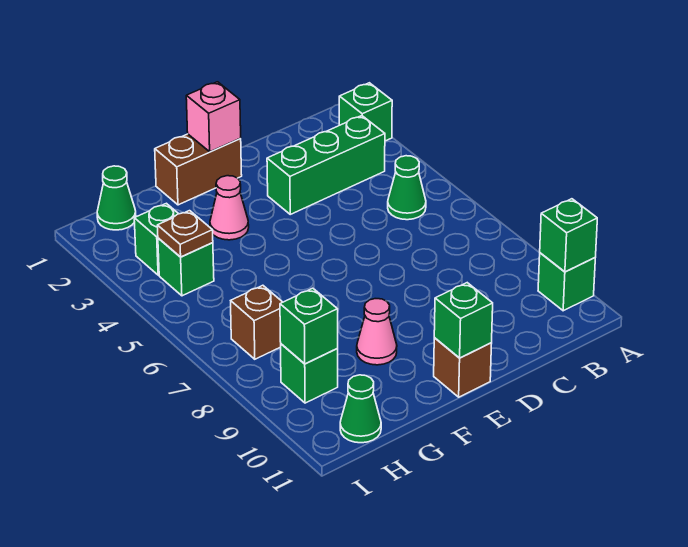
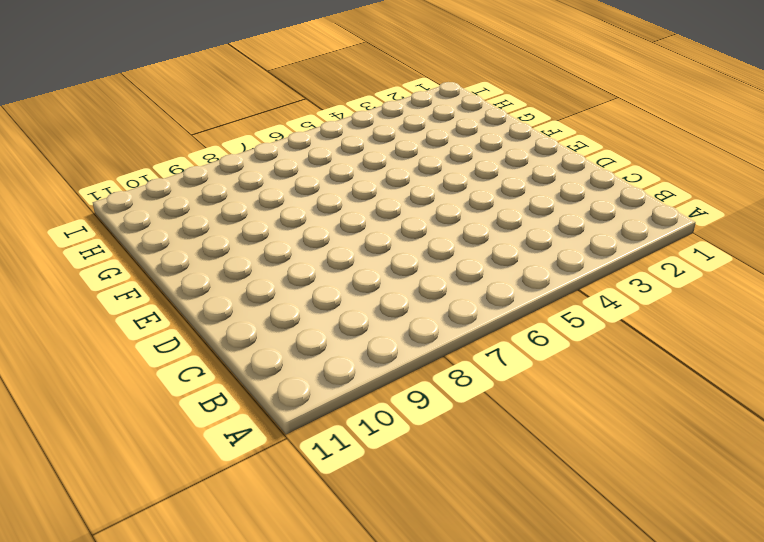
none -> green brick A2 level 1
none -> green brick A10 level 1
none -> green brick B3:D3 level 1

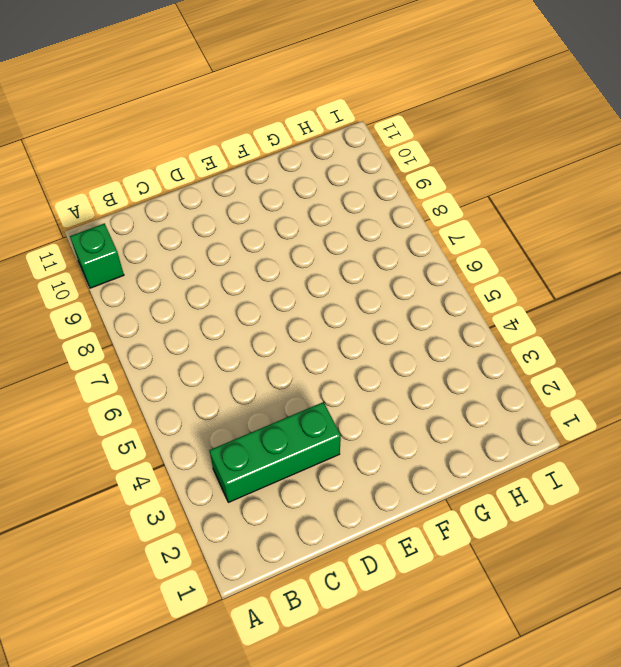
none -> green brick A2 level 1
none -> green cone B5 level 1
none -> brown brick E1:F1 level 1

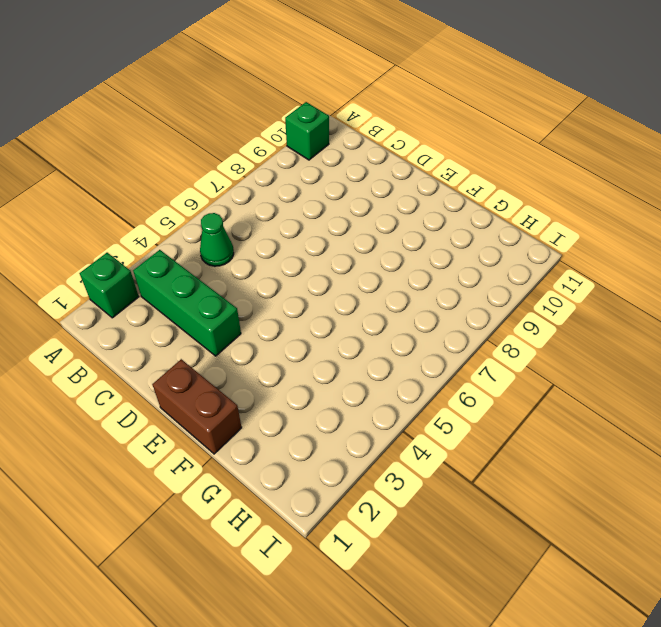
none -> brown brick E11 level 1
none -> pink cone F3 level 1
none -> pink cone F9 level 1

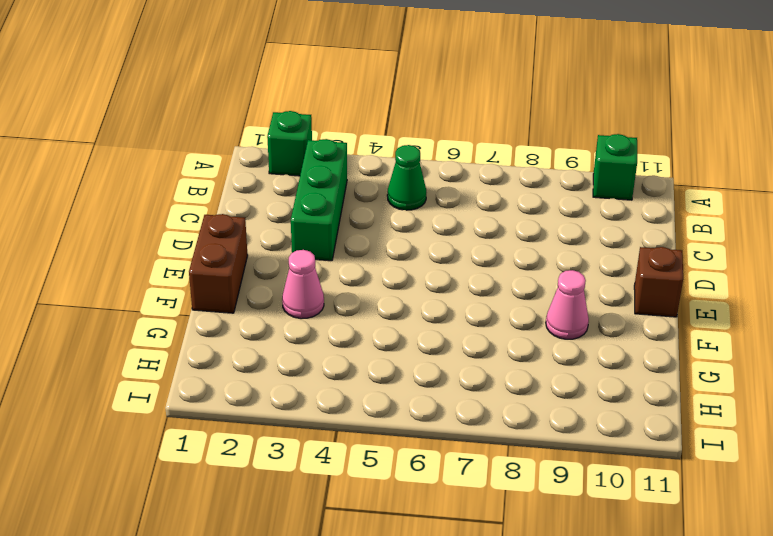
none -> green cone H1 level 1
none -> green brick H3 level 1
none -> green brick H4 level 1

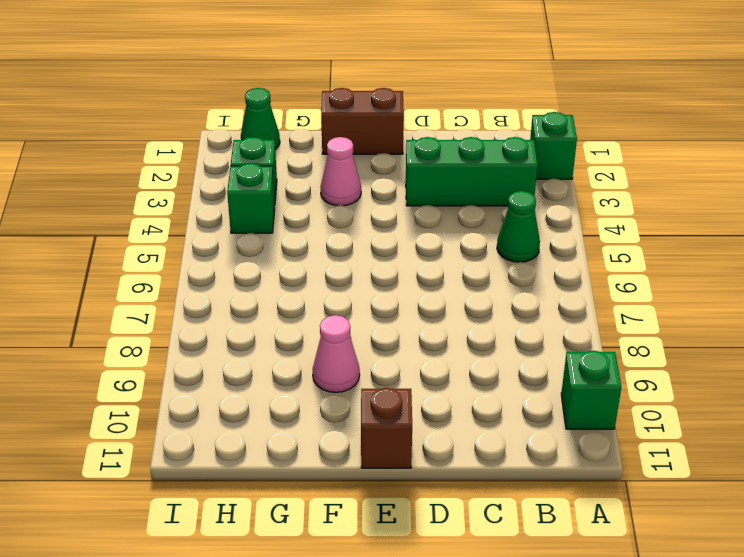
none -> brown brick H7 level 1
none -> green brick H9 level 1
none -> green cone H11 level 1

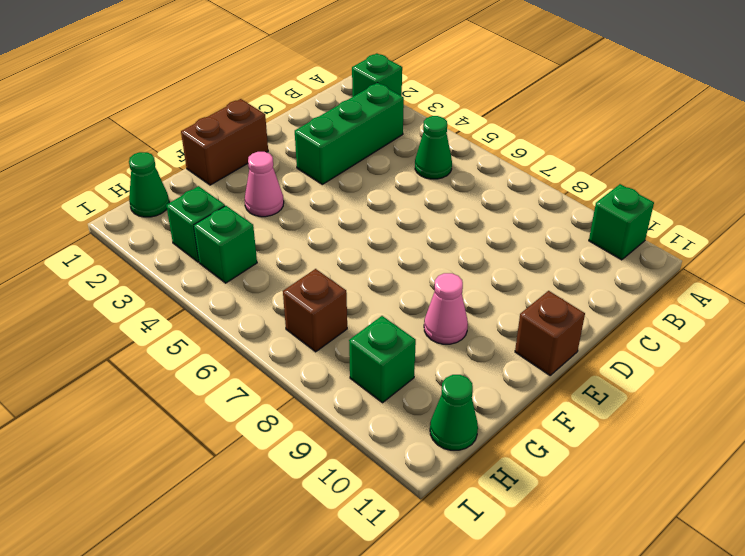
none -> green brick A10 level 2
none -> pink brick E1 level 2
none -> green brick E11 level 2

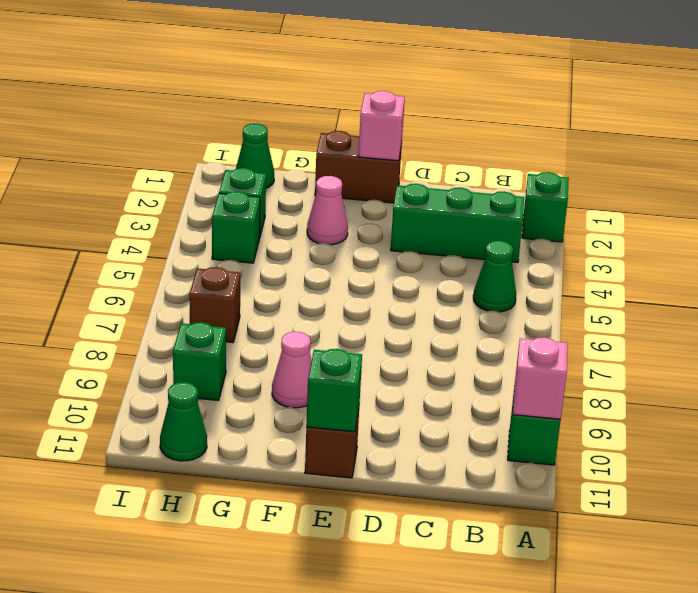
pink brick A10 level 2 -> green brick A10 level 2
none -> brown plate H4 level 2
none -> green brick H9 level 2

